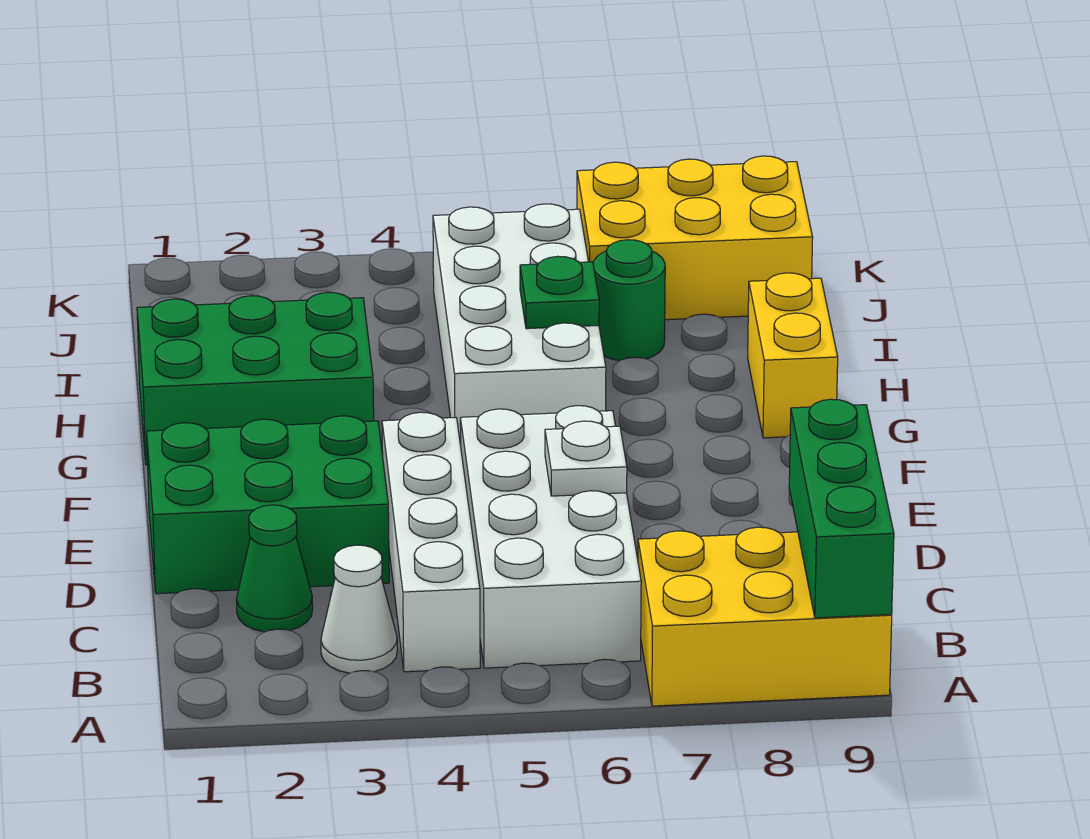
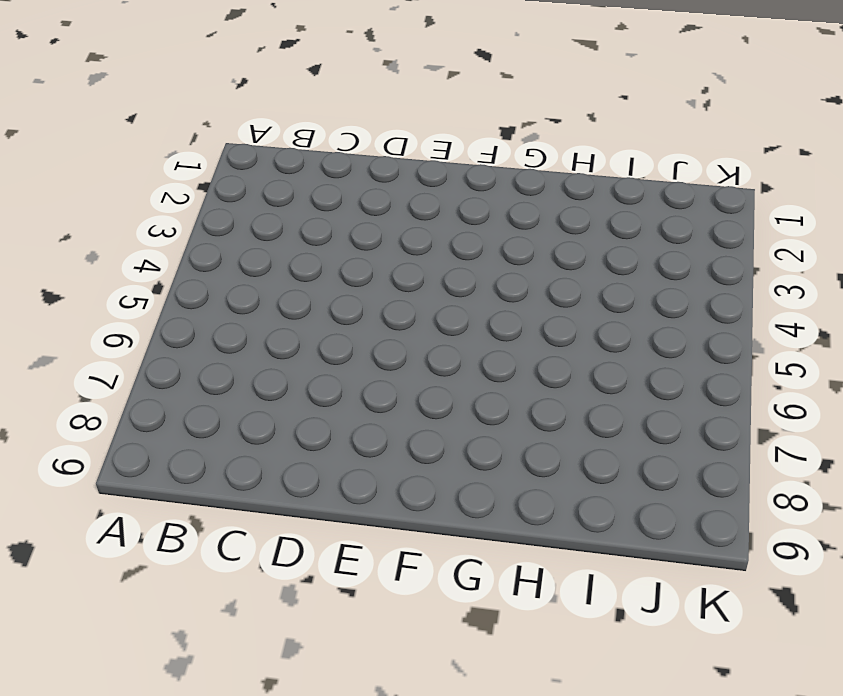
none -> yellow brick A7:B9 level 1
none -> white cone B3 level 1
none -> white brick B4:E4 level 1

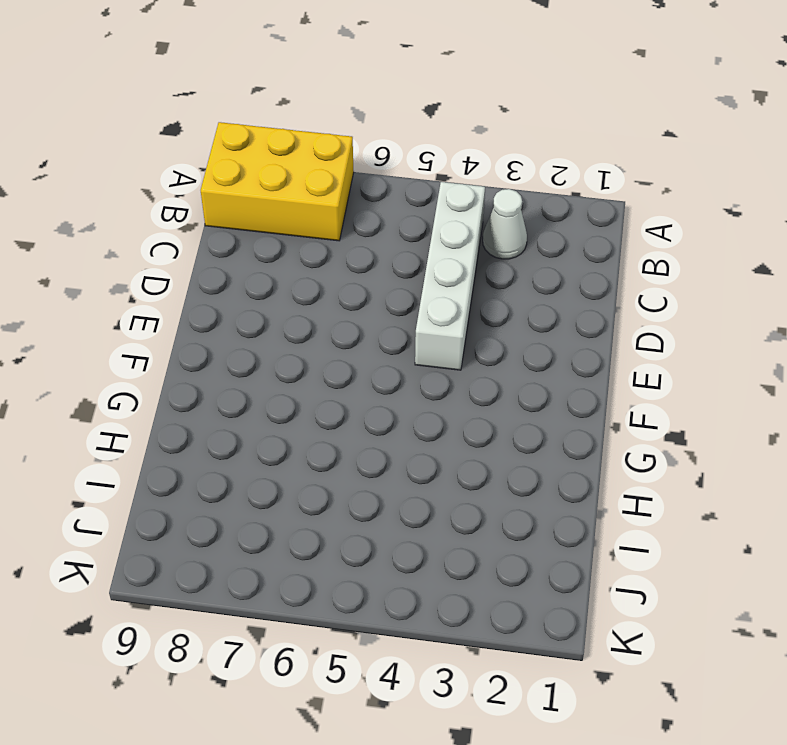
none -> white brick B5:E6 level 1
none -> green cone C2 level 1
none -> green brick D1:E3 level 1

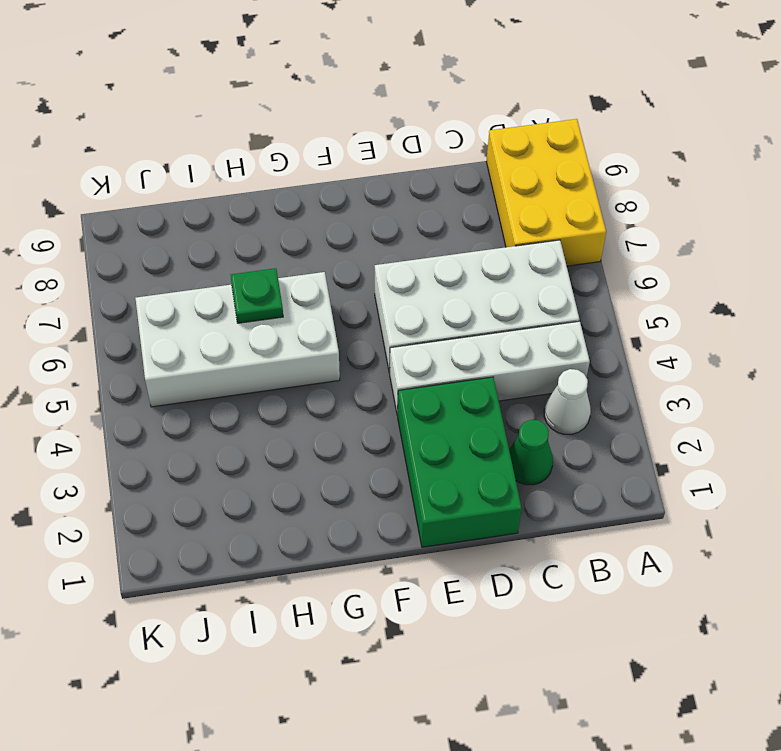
none -> green brick G1:H3 level 1
none -> yellow brick G9:H9 level 1
none -> green round brick I7 level 1

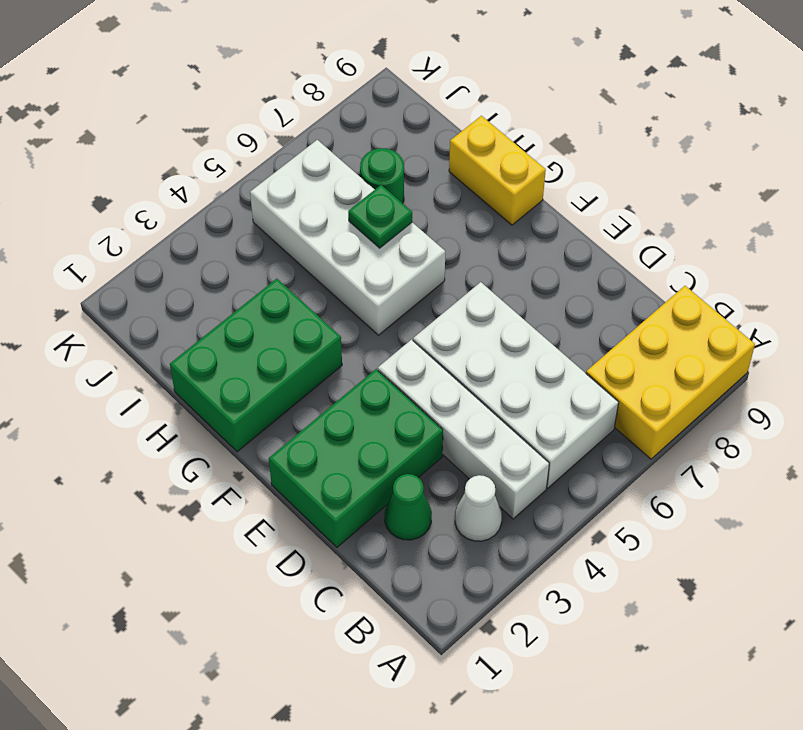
none -> yellow brick J7:K9 level 1
none -> green brick A9:C9 level 2
none -> white plate D6 level 2

